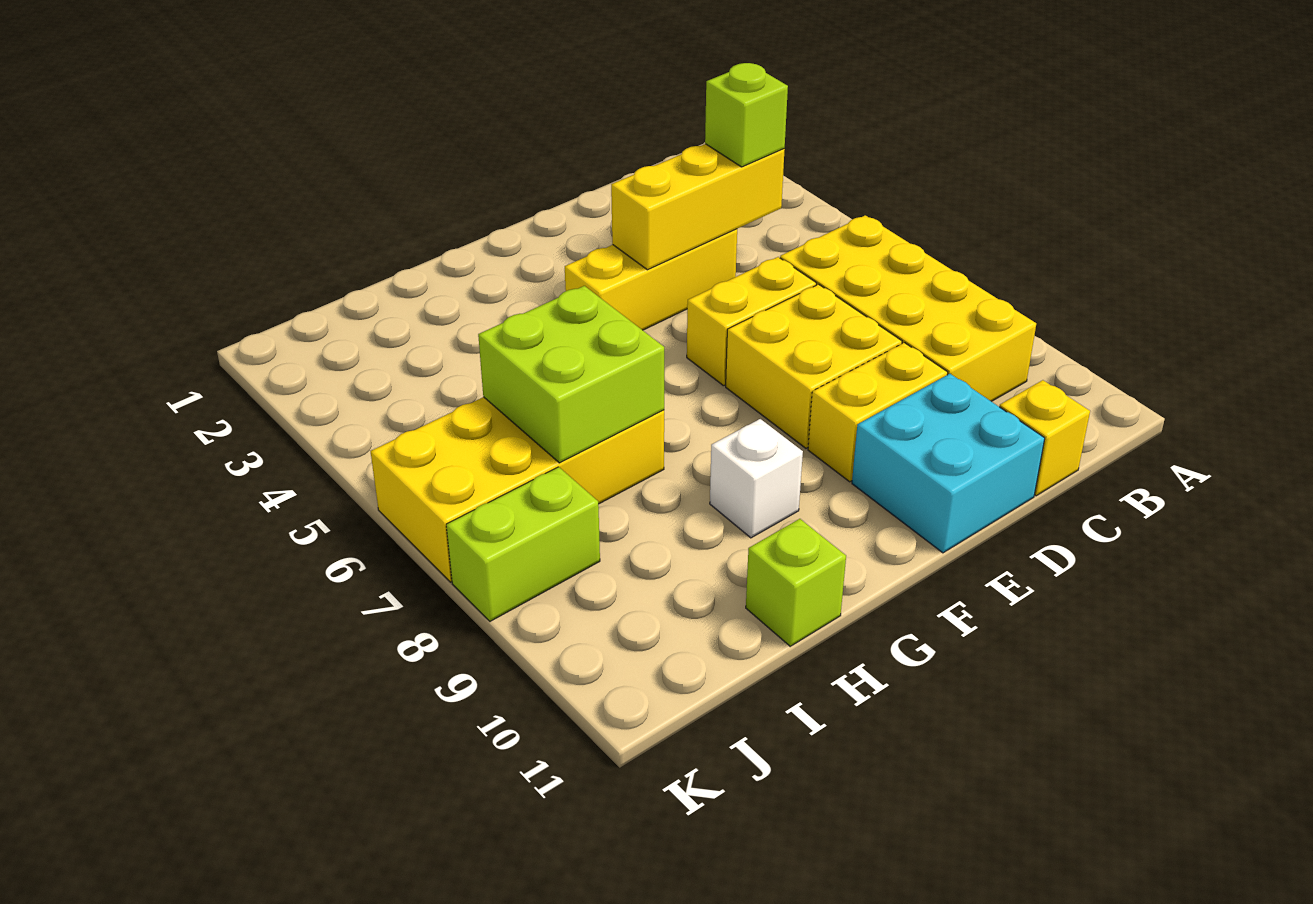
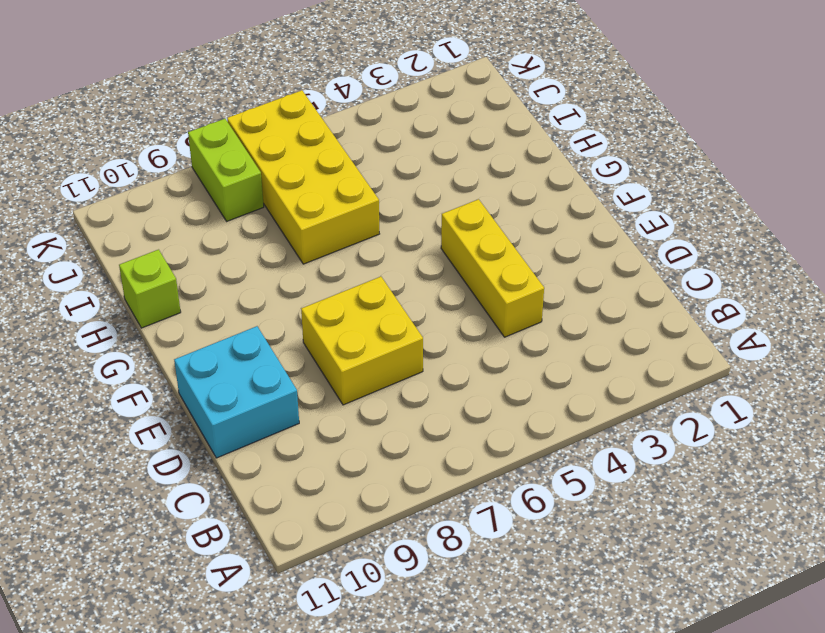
none -> yellow brick B6:C9 level 1
none -> yellow brick C11 level 1
none -> yellow brick D6:E6 level 1

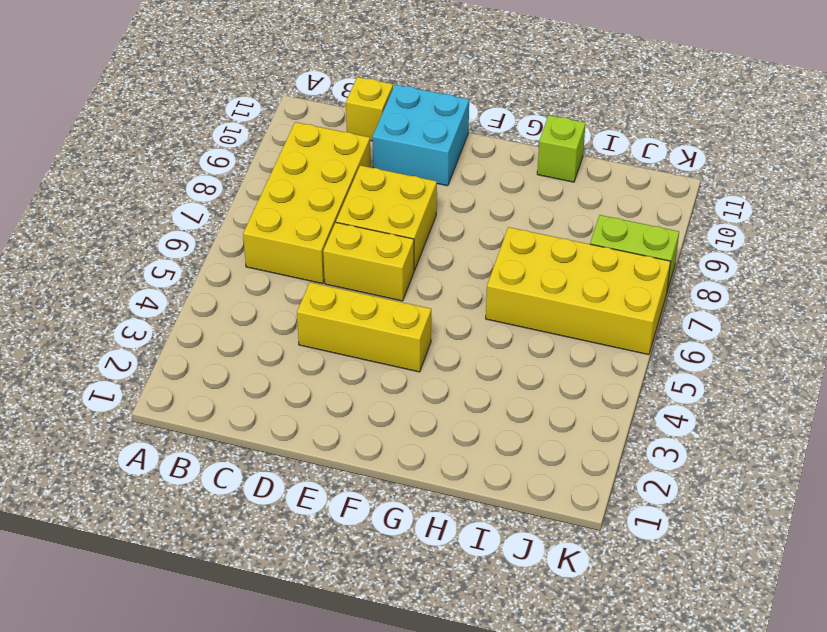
none -> yellow brick D9:E9 level 1
none -> white brick G9 level 1
none -> yellow brick C4:E4 level 2

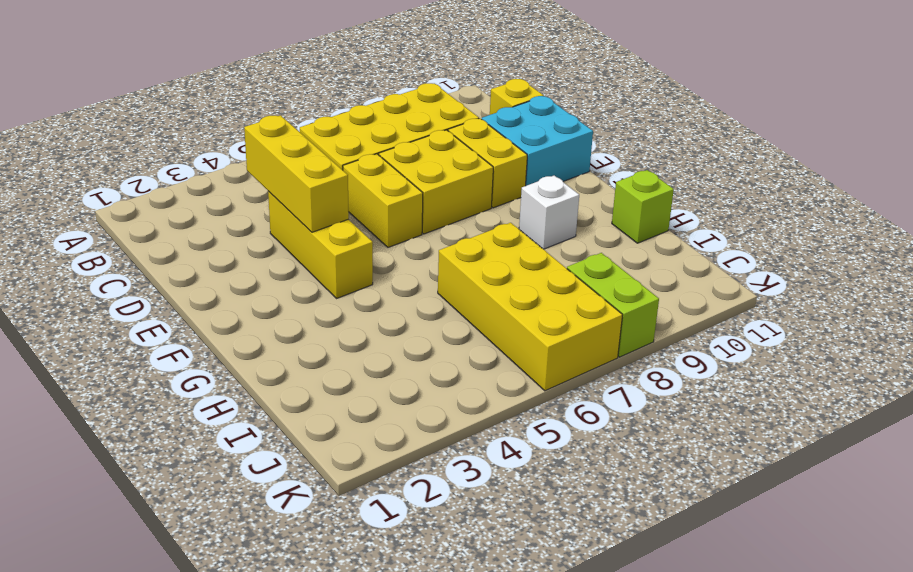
none -> lime brick H6:I7 level 2
none -> lime brick C4 level 3

